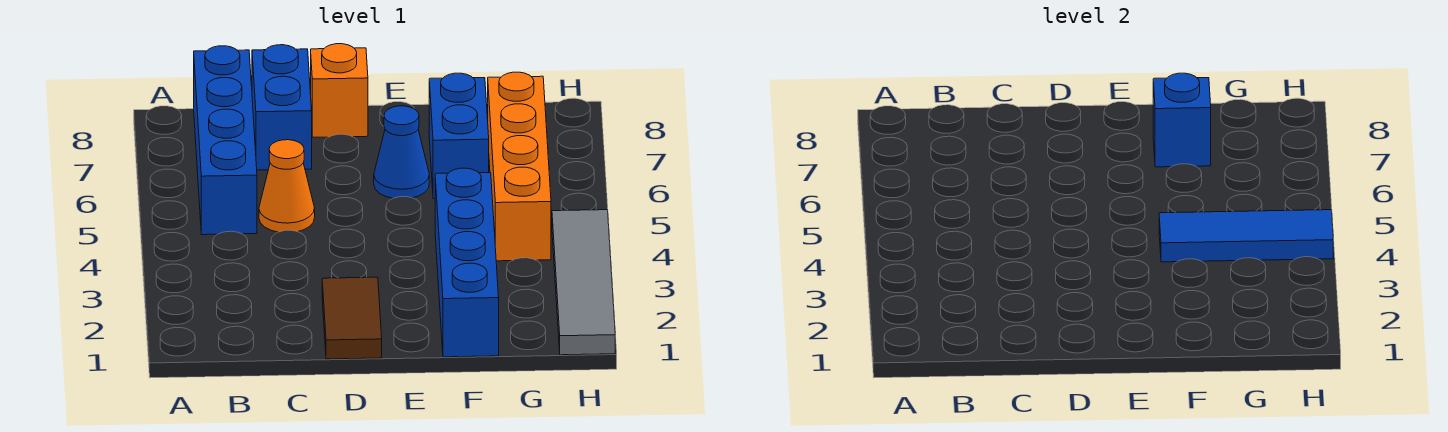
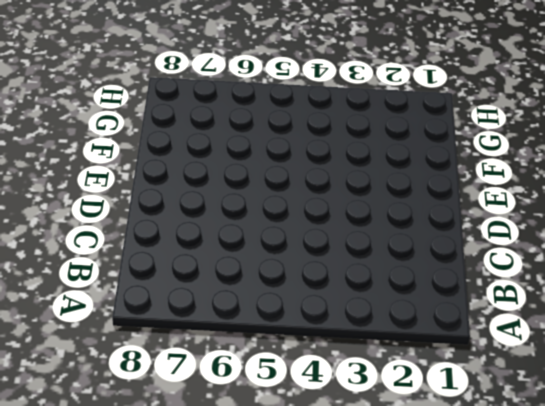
none -> blue brick B5:B8 level 1
none -> orange cone C5 level 1
none -> blue brick C7:C8 level 1

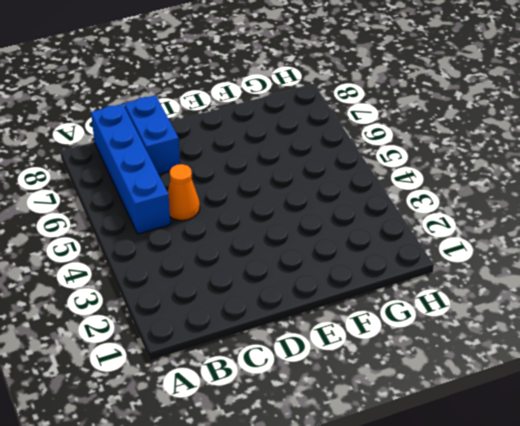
none -> brown tile D1:D2 level 1
none -> orange brick D8 level 1
none -> blue cone E6 level 1

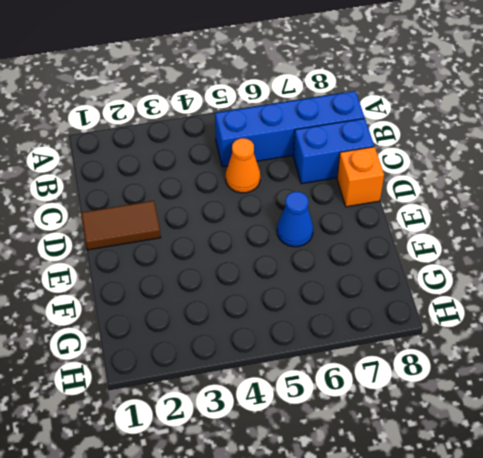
none -> blue brick F1:F4 level 1
none -> blue brick F6:F7 level 1
none -> orange brick G4:G7 level 1

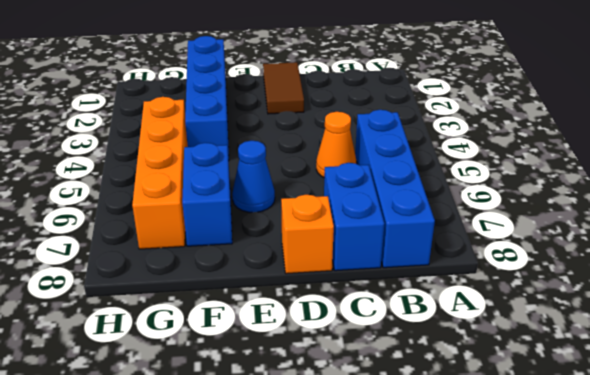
none -> grey tile H1:H4 level 1
none -> blue tile F4:H4 level 2
none -> blue brick F7 level 2

